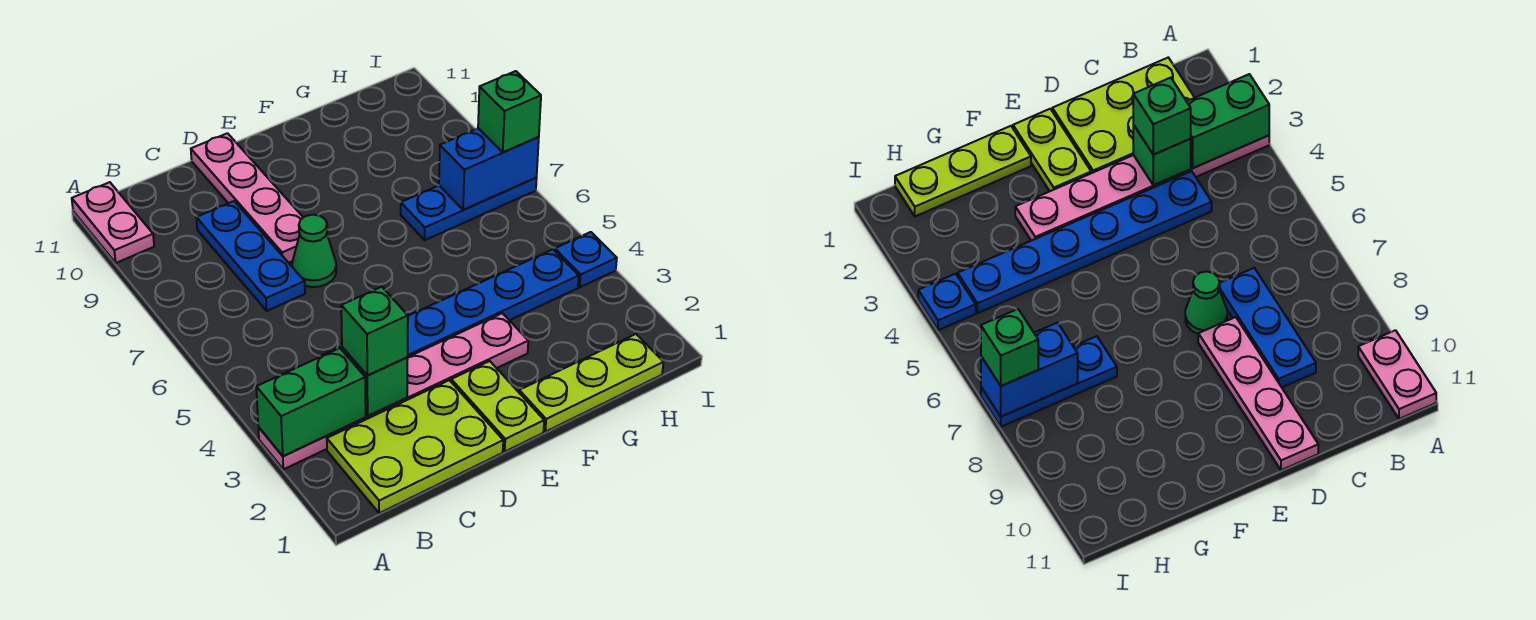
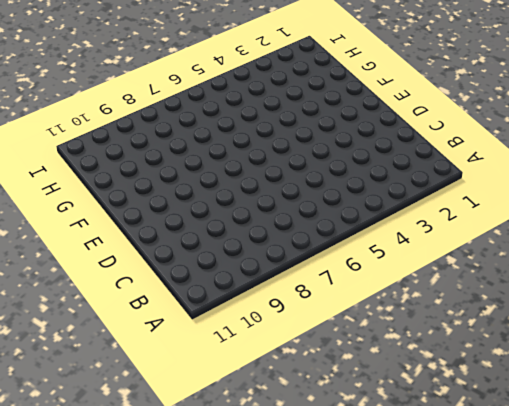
none -> pink plate A3:F3 level 1
none -> pink plate A10:A11 level 1
none -> lime plate B1:D2 level 1

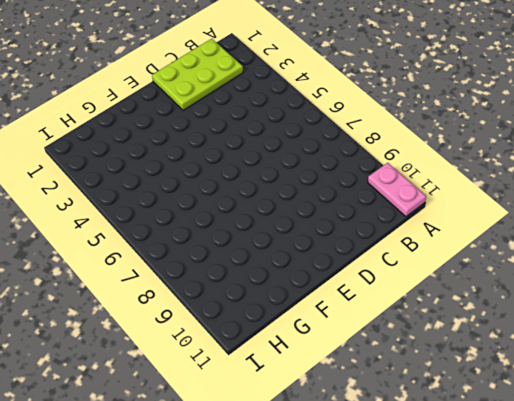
none -> pink plate A3:F3 level 1
none -> blue plate C4:H4 level 1
none -> blue plate C7:C9 level 1

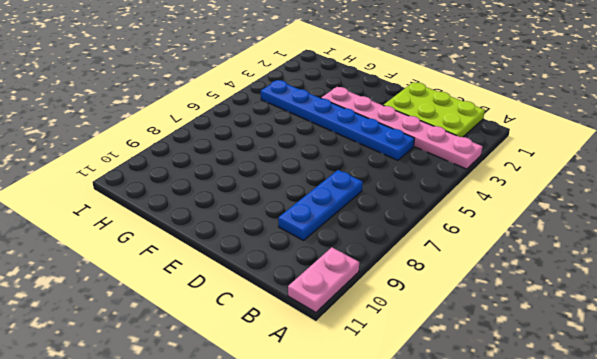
none -> green cone D7 level 1
none -> pink plate D8:D11 level 1
none -> lime plate E1:E2 level 1

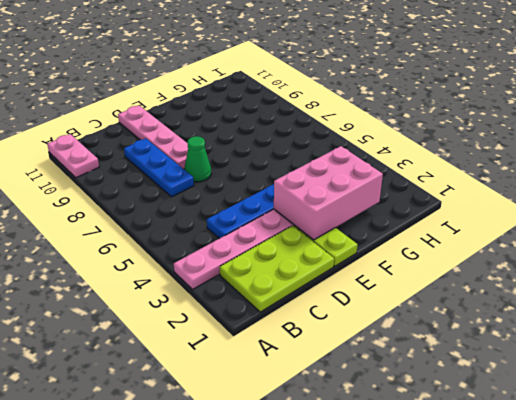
pink brick E2:G3 level 2 -> none
none -> lime plate F1:H1 level 1
none -> blue plate G7:I7 level 1
none -> blue plate I4 level 1

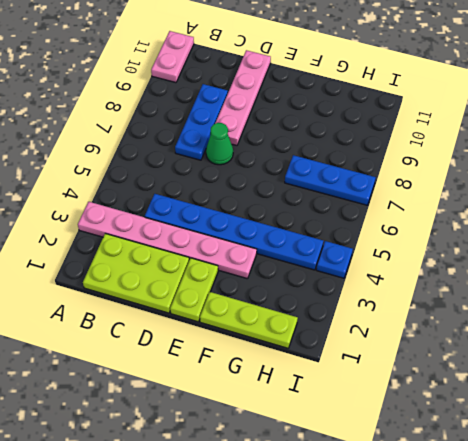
none -> green brick A3:B3 level 2
none -> green brick C3 level 2
none -> blue brick H7:I7 level 2

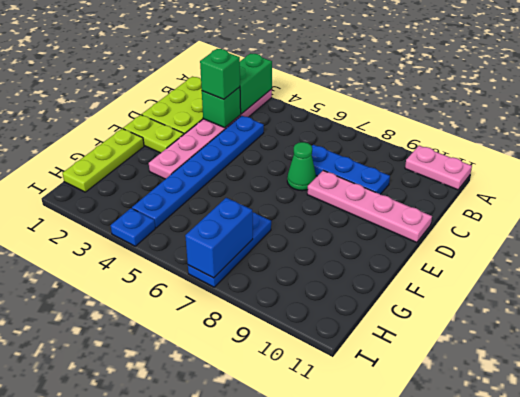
none -> green brick I7 level 3

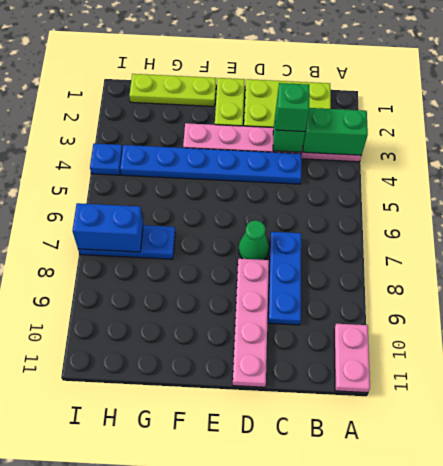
none -> green brick I7 level 3

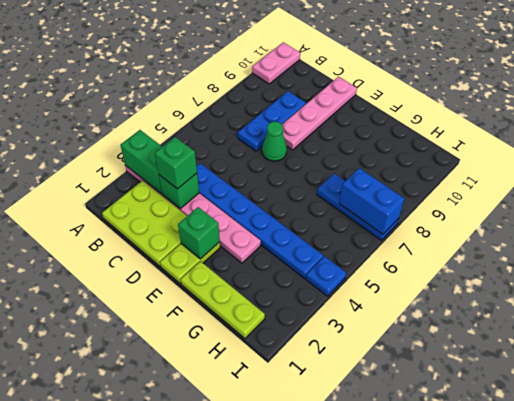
green brick E2 level 2 -> green brick I7 level 3

